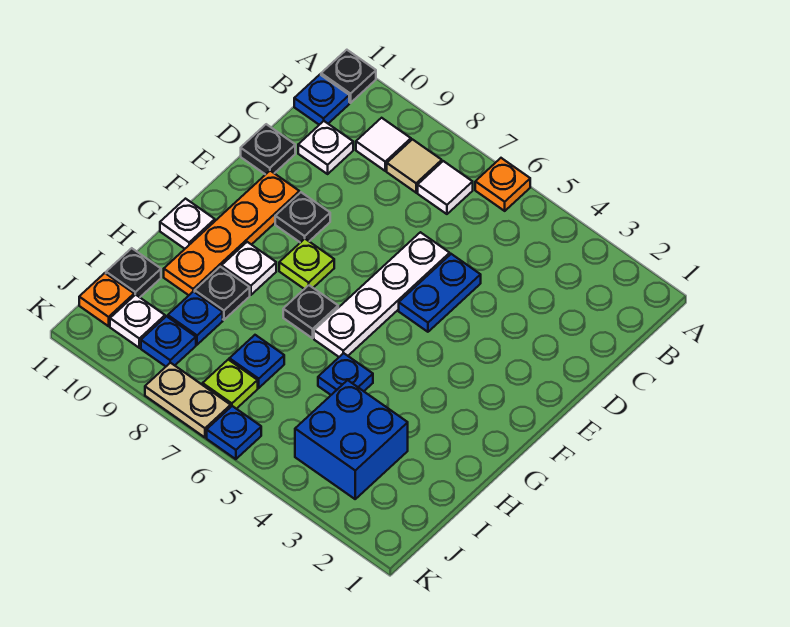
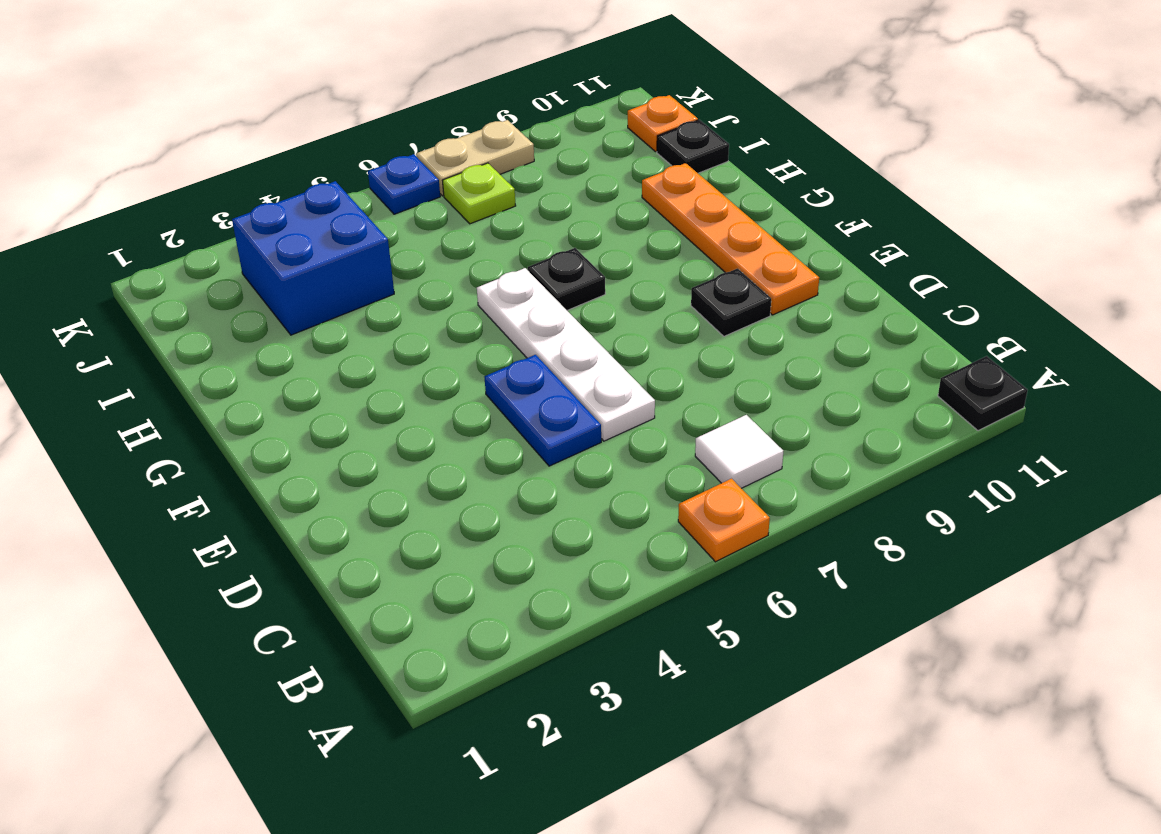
none -> tan tile B8 level 1
none -> white tile B9 level 1
none -> blue plate B11 level 1

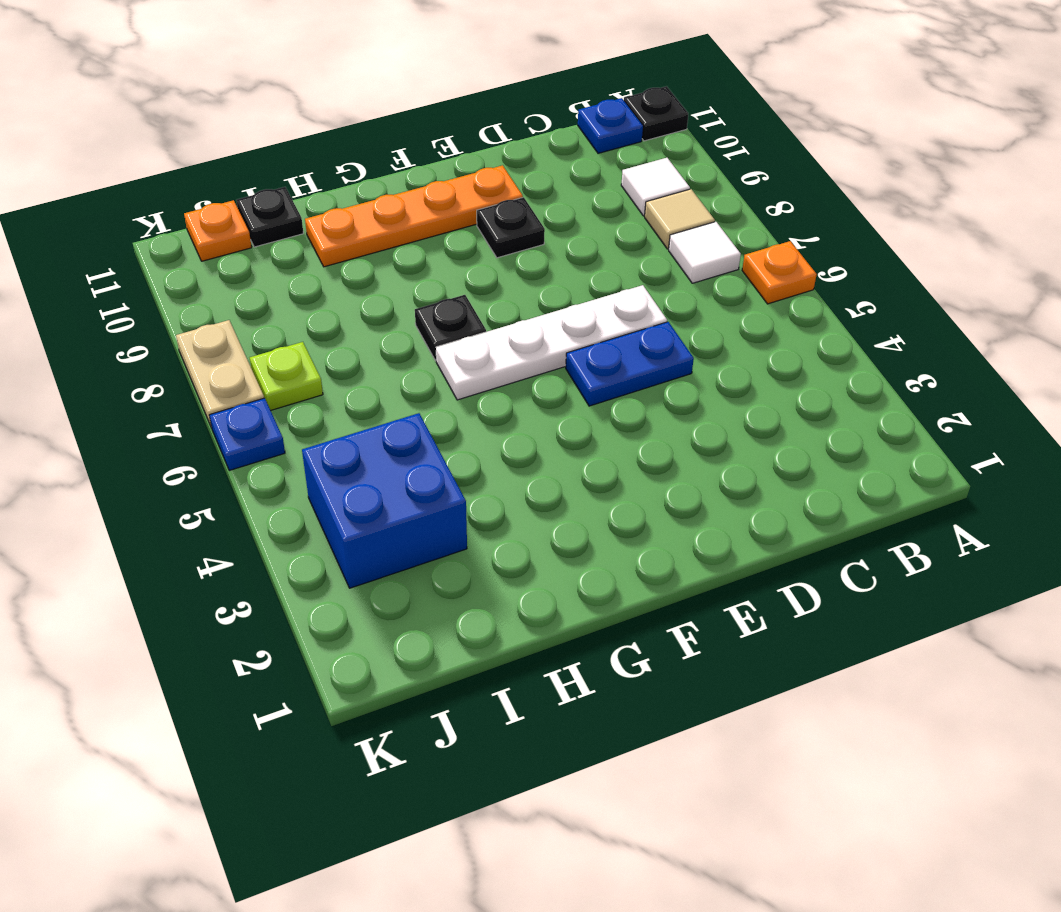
none -> white plate C10 level 1
none -> black plate D11 level 1
none -> lime plate F8 level 1

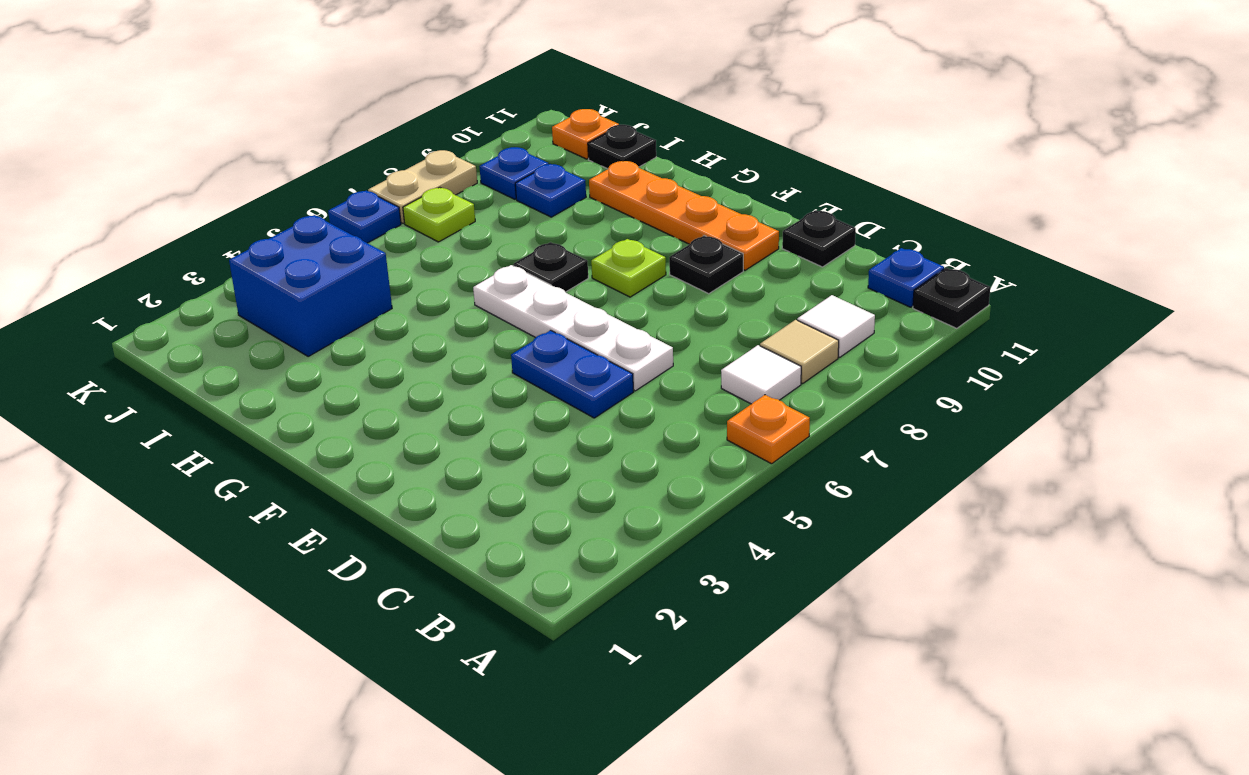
none -> white plate C10 level 1
none -> white plate G9 level 1
none -> white plate G11 level 1

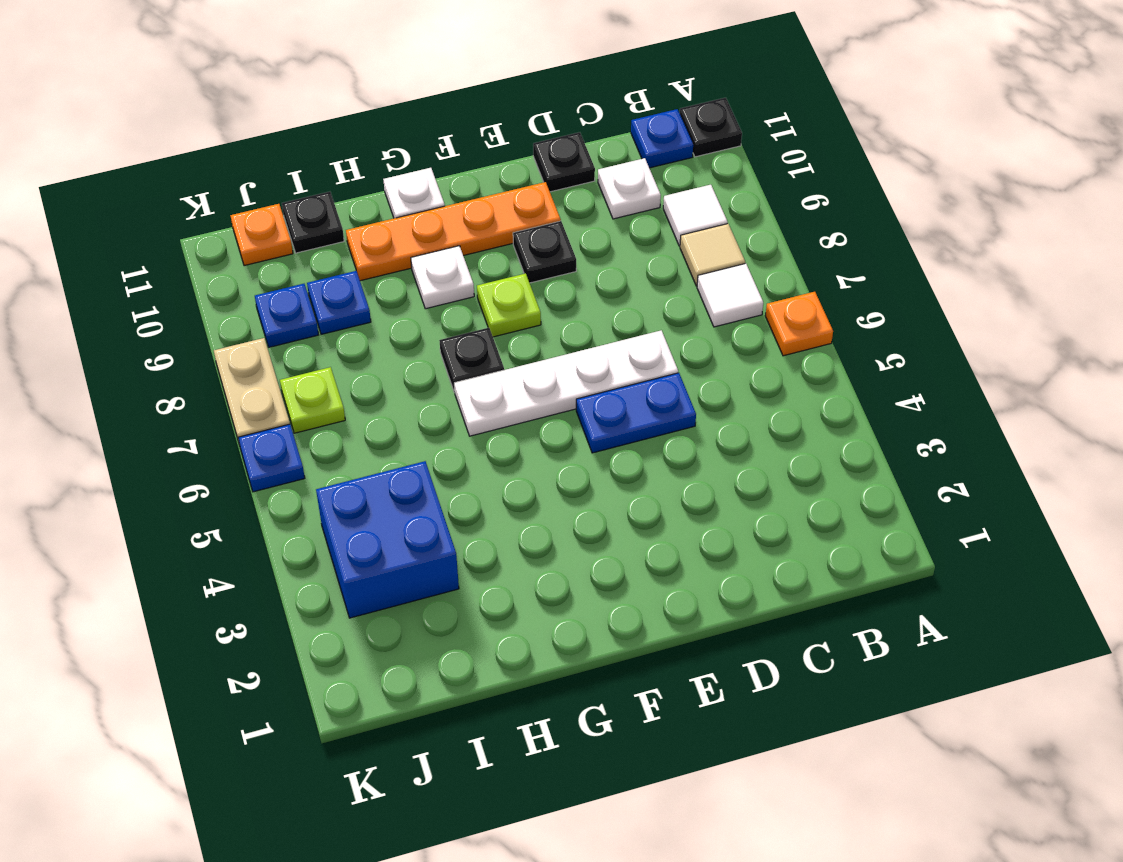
none -> blue plate H5 level 1
none -> black plate H9 level 1
none -> blue plate I7 level 1

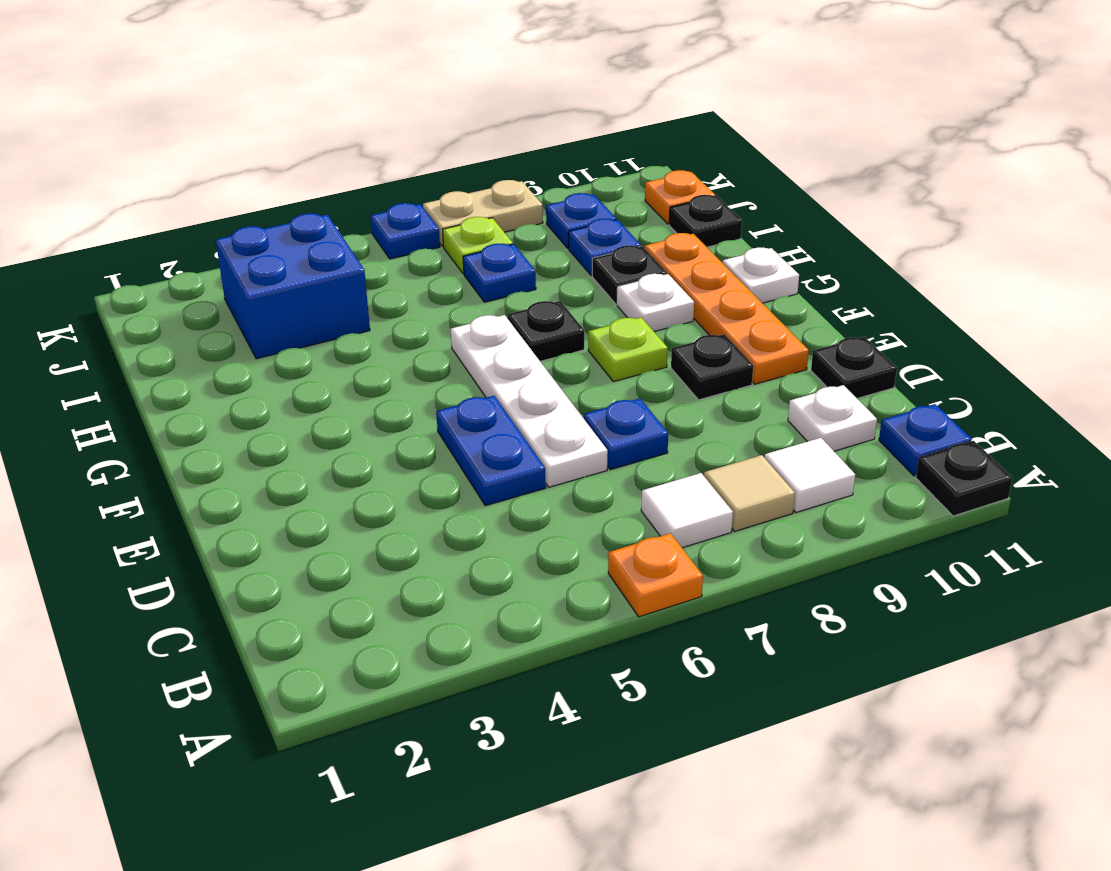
blue plate D7 level 1 -> blue plate H5 level 1
none -> white plate J10 level 1

